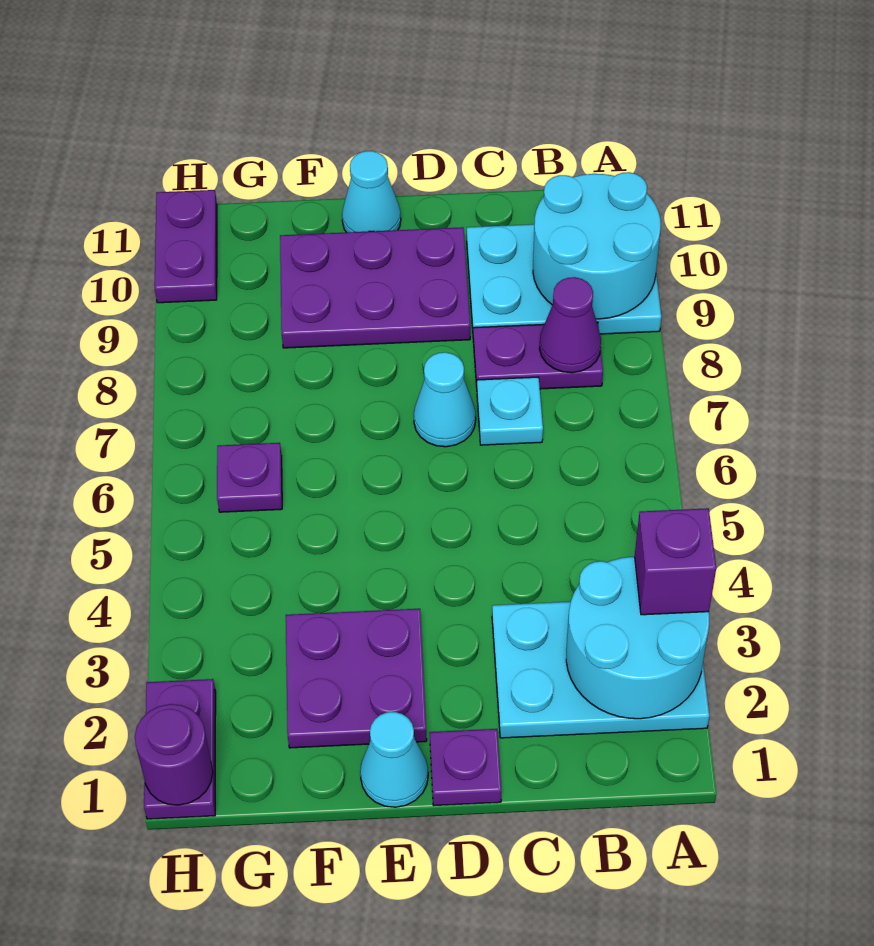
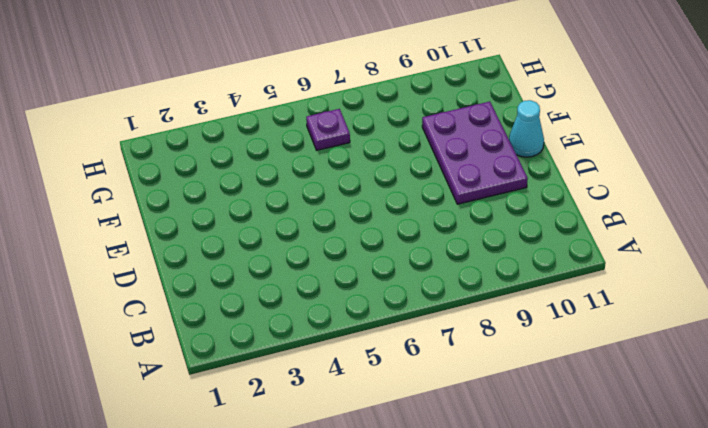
none -> cyan plate A2:C3 level 1
none -> cyan plate A9:C10 level 1
none -> purple plate B8:C8 level 1

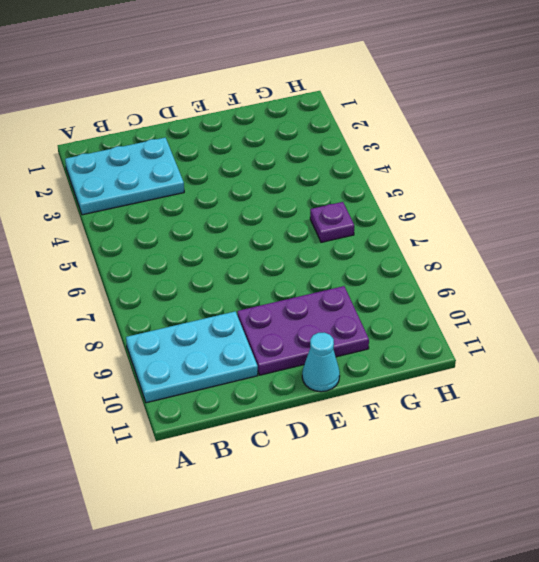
none -> purple plate B8:C8 level 1
none -> cyan plate C7 level 1
none -> purple plate D1 level 1

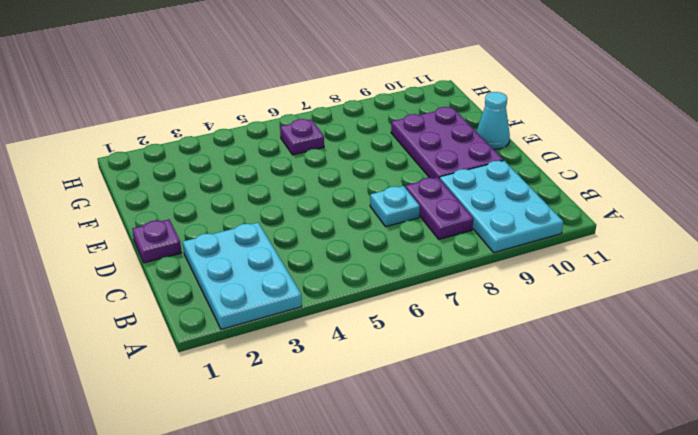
none -> cyan cone D7 level 1
none -> cyan cone E1 level 1
none -> purple plate E2:F3 level 1

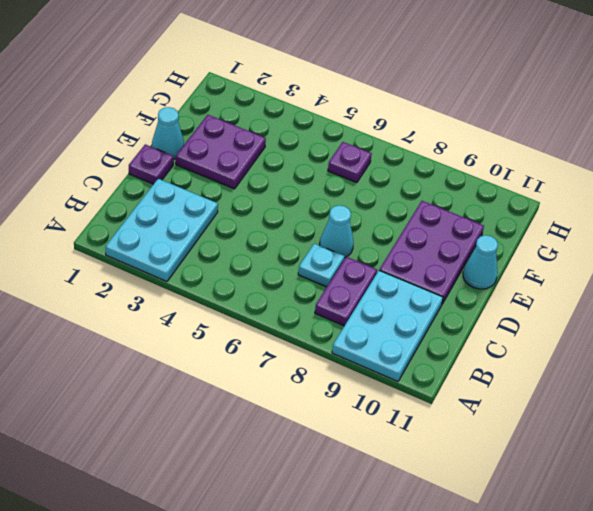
none -> purple plate H1:H2 level 1
none -> purple plate H10:H11 level 1
none -> cyan round brick A2:B3 level 2

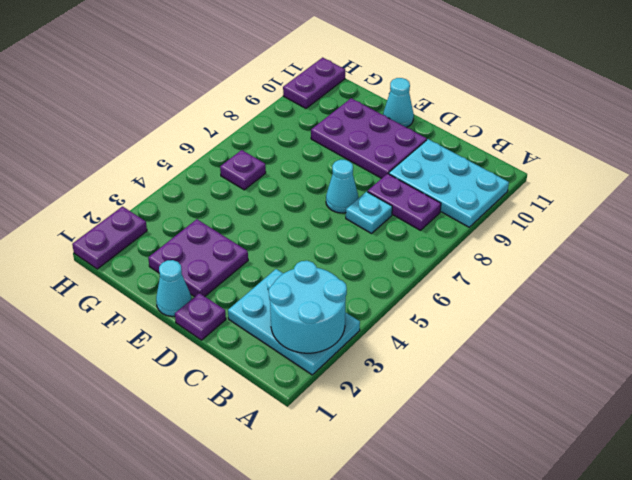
none -> cyan round brick A9:B10 level 2
none -> purple cone B8 level 2
none -> purple round brick H1 level 2

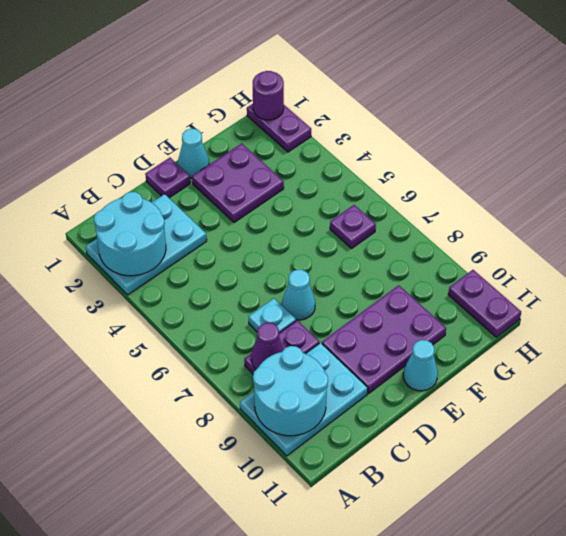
none -> purple brick A3 level 3

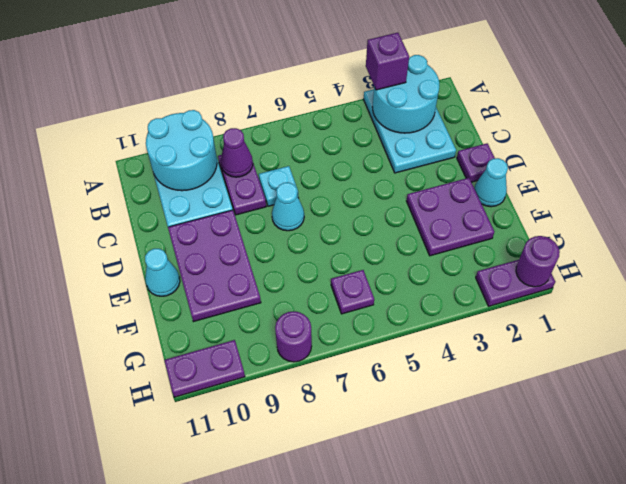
purple round brick H8 level 1 -> none

